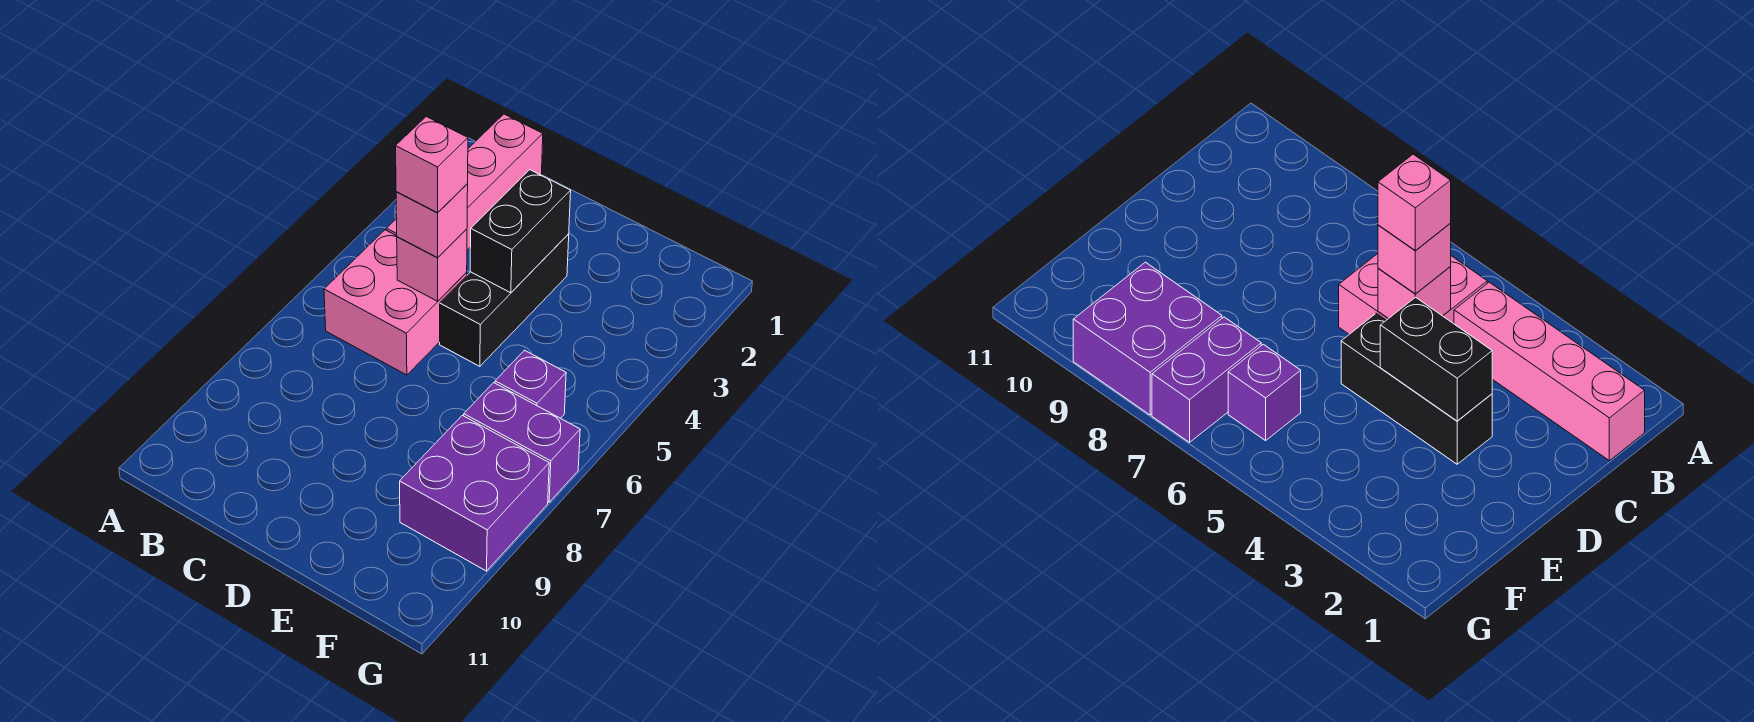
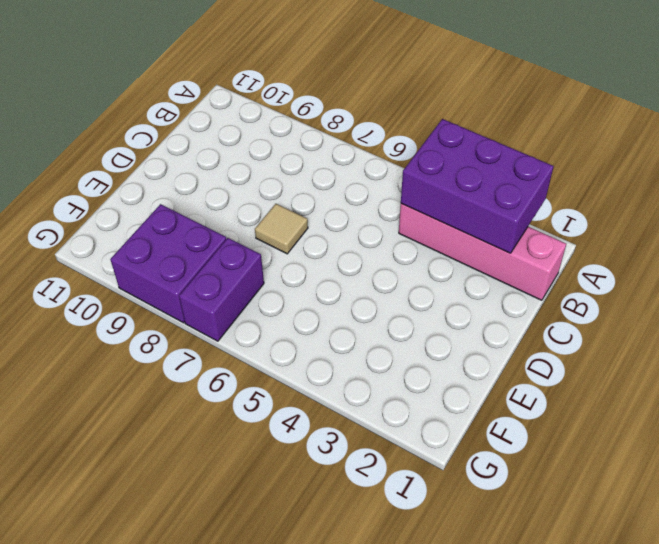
purple brick A2:B4 level 2 -> none
tan tile D7 level 1 -> none
none -> pink brick B5:C6 level 1
none -> black brick D3:D5 level 1

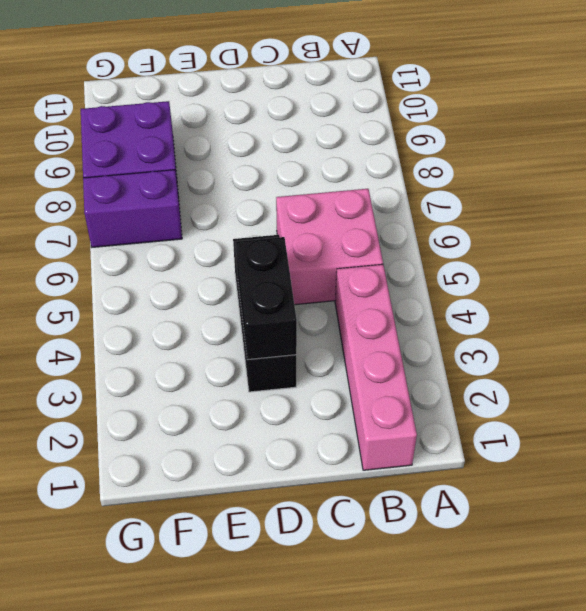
none -> purple brick F6 level 1
none -> pink brick C5 level 2

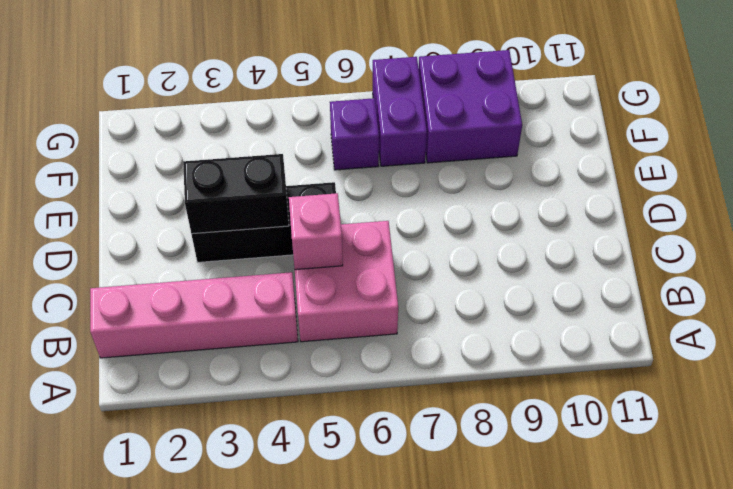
none -> pink brick C5 level 3
none -> pink brick C5 level 4

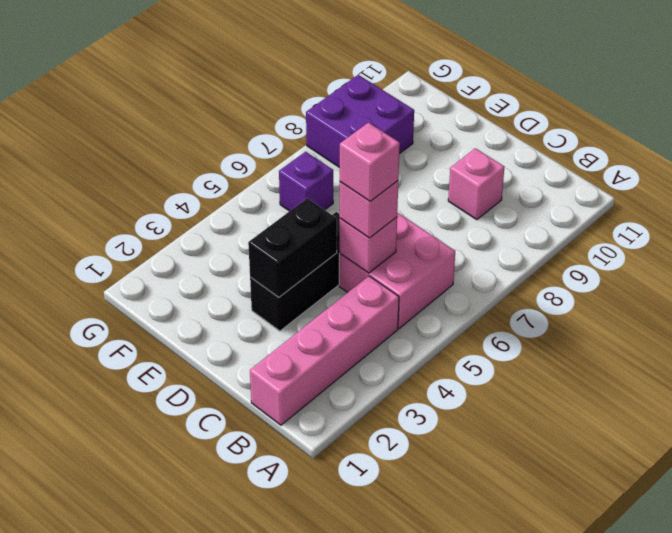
pink brick C9 level 1 -> none
none -> purple brick F7:G7 level 1

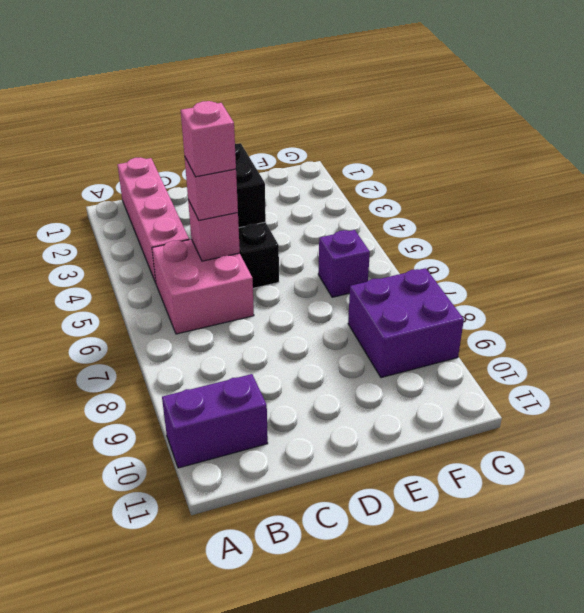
purple brick A10:B10 level 1 -> purple brick F7:G7 level 1

